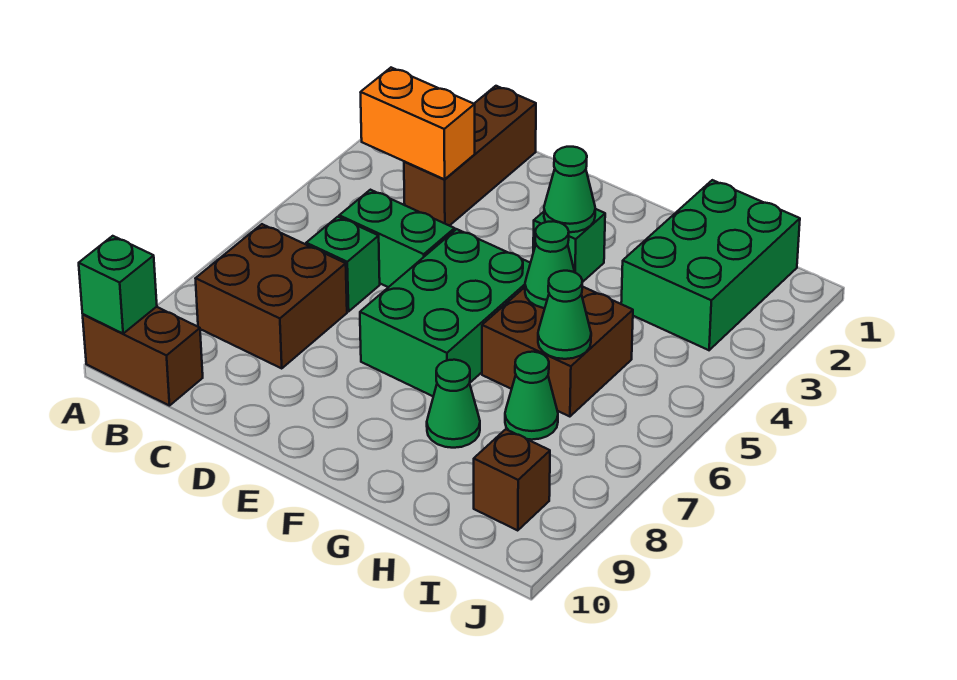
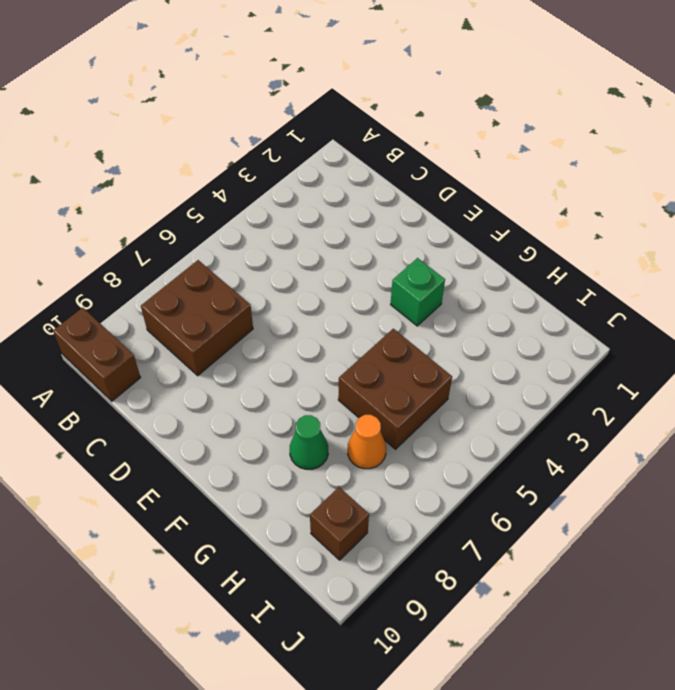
orange cone H7 level 1 -> green cone H7 level 1
none -> brown brick C1:C3 level 1
none -> green brick C5:D5 level 1
none -> green brick C6 level 1

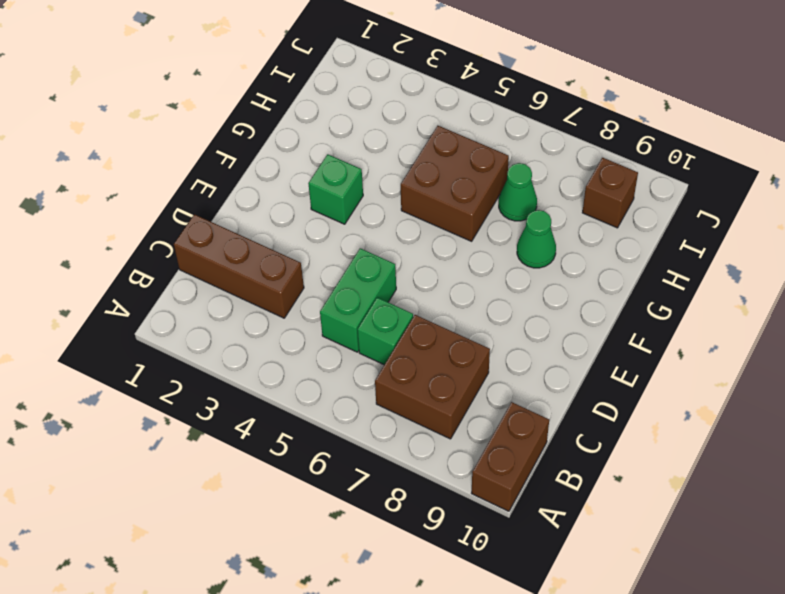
none -> green brick E5:F7 level 1
none -> green brick H1:I3 level 1
none -> green brick A10 level 2

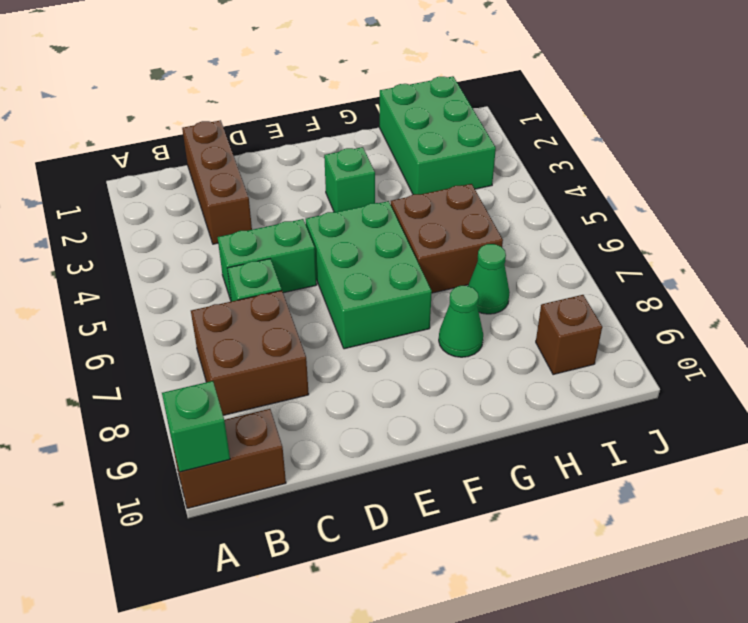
none -> orange brick B3:C3 level 2
none -> green cone F3 level 2
none -> green cone G5 level 2

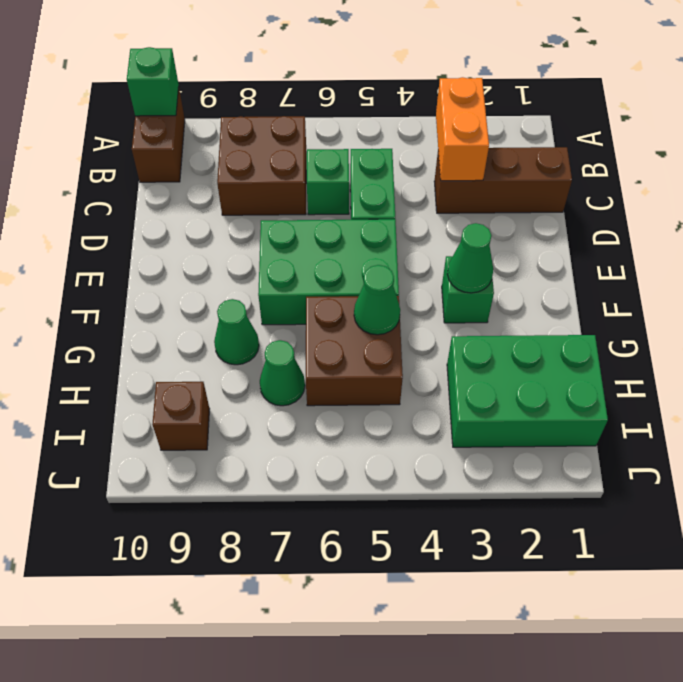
none -> green cone H6 level 2

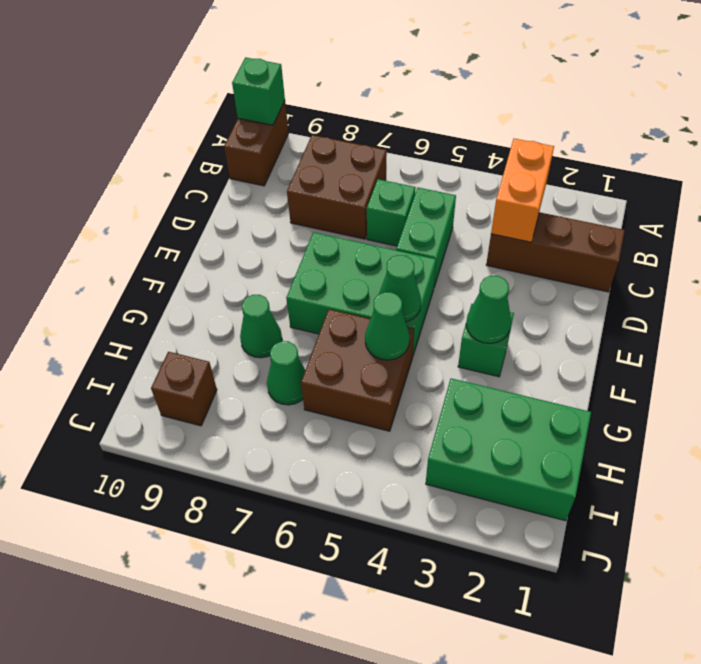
green cone F5 level 2 -> green cone H6 level 2

